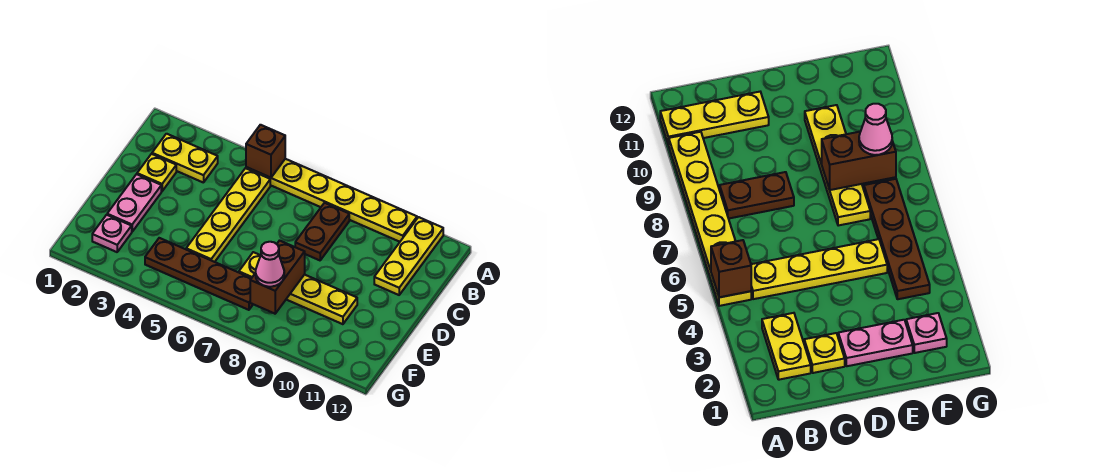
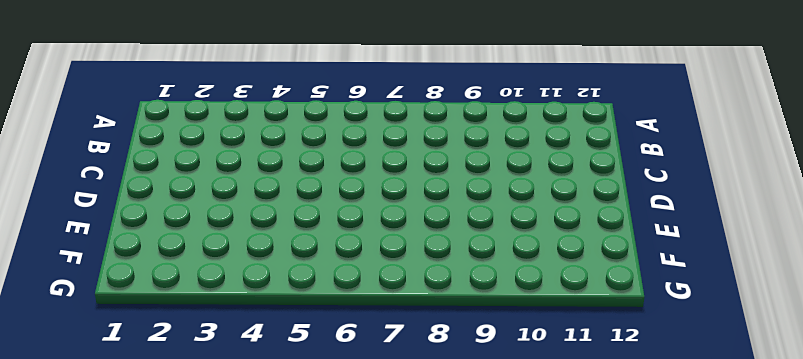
none -> yellow plate A5:A10 level 1
none -> yellow plate A11:C11 level 1
none -> yellow plate B2:B3 level 1

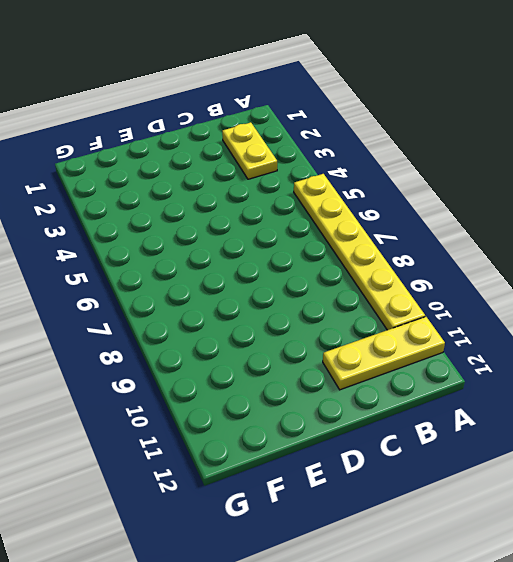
none -> yellow plate B5:E5 level 1
none -> brown plate B8:C8 level 1
none -> yellow plate C2 level 1

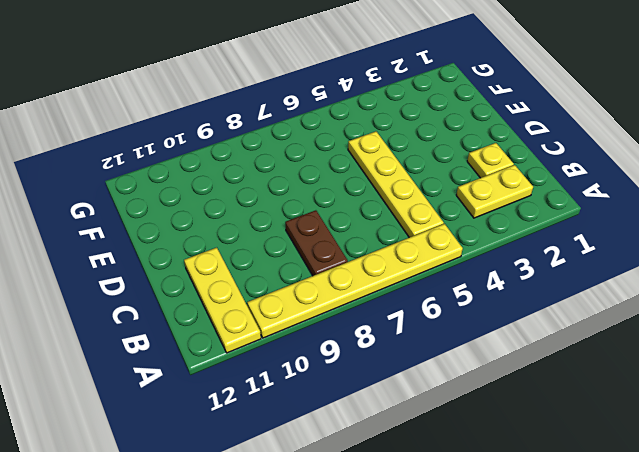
none -> pink plate D2:E2 level 1
none -> yellow plate E7:E10 level 1
none -> pink plate F2 level 1

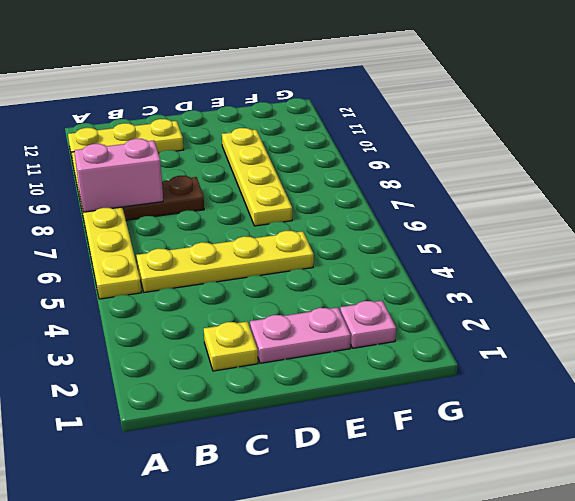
pink brick A8:B8 level 2 -> none
none -> yellow plate B2:B3 level 1
none -> brown plate F4:F7 level 1
none -> brown brick A5 level 2

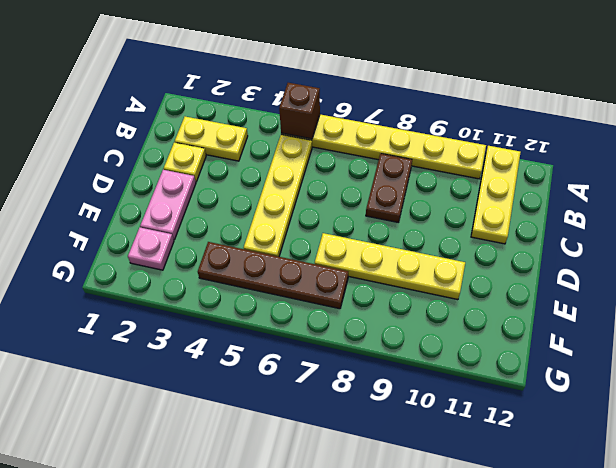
none -> brown brick E8:F8 level 2
none -> pink cone F8 level 3

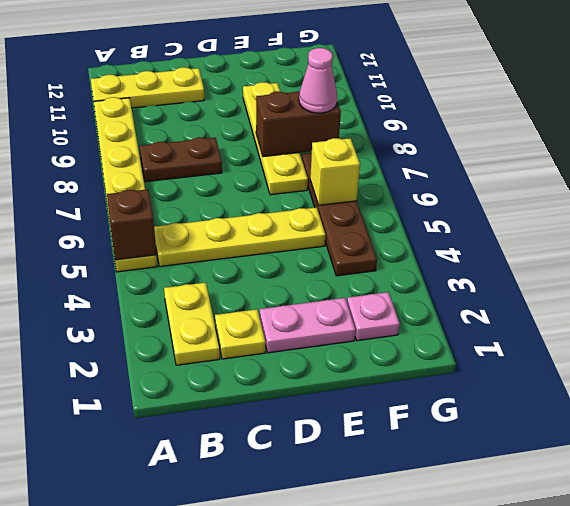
yellow brick F6 level 2 -> none

